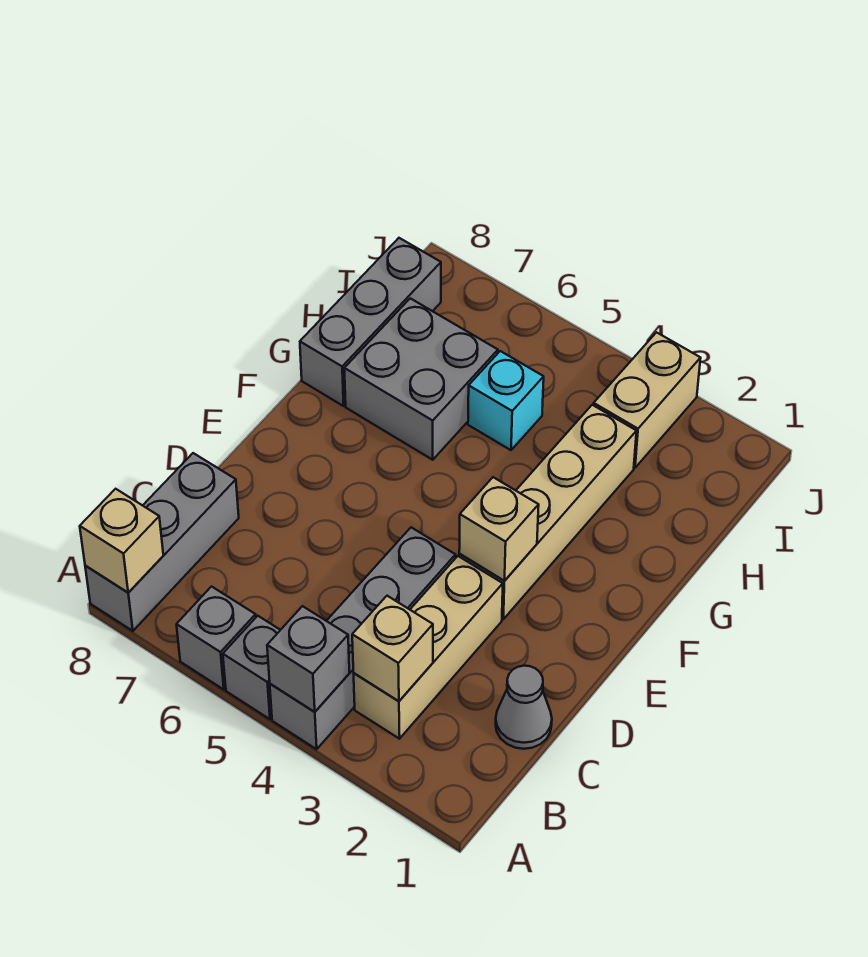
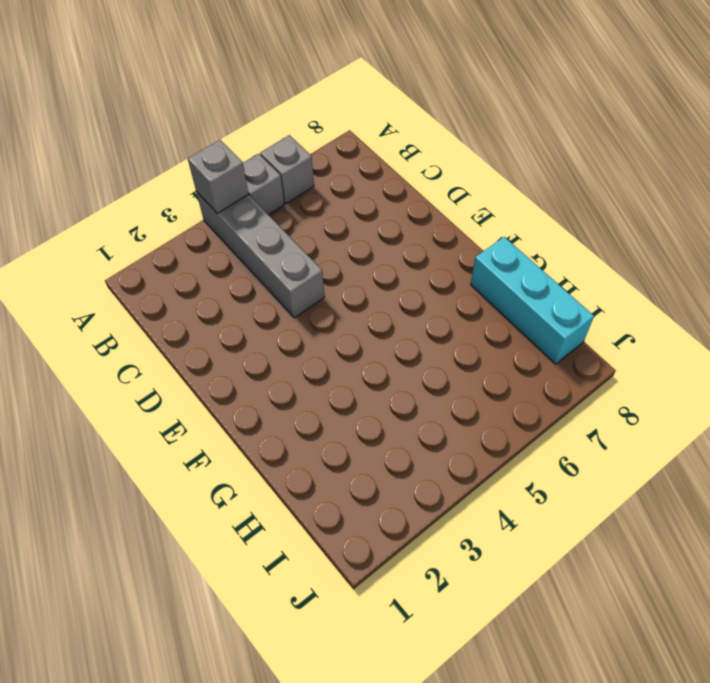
cyan brick G8:I8 level 1 -> grey brick G8:I8 level 1
none -> grey brick A8:C8 level 1
none -> tan brick B3:D3 level 1
none -> grey cone C1 level 1

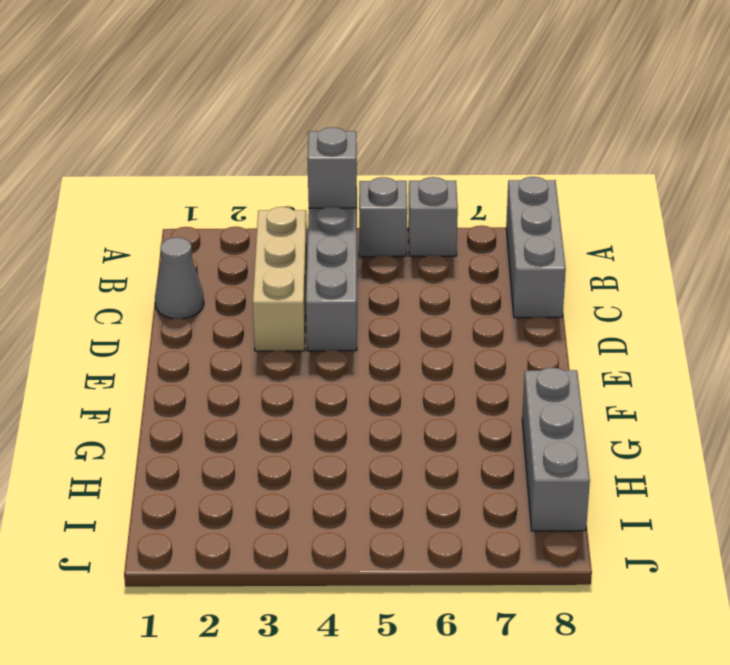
none -> tan brick E3:H3 level 1
none -> grey brick G6:H7 level 1
none -> cyan brick H5 level 1

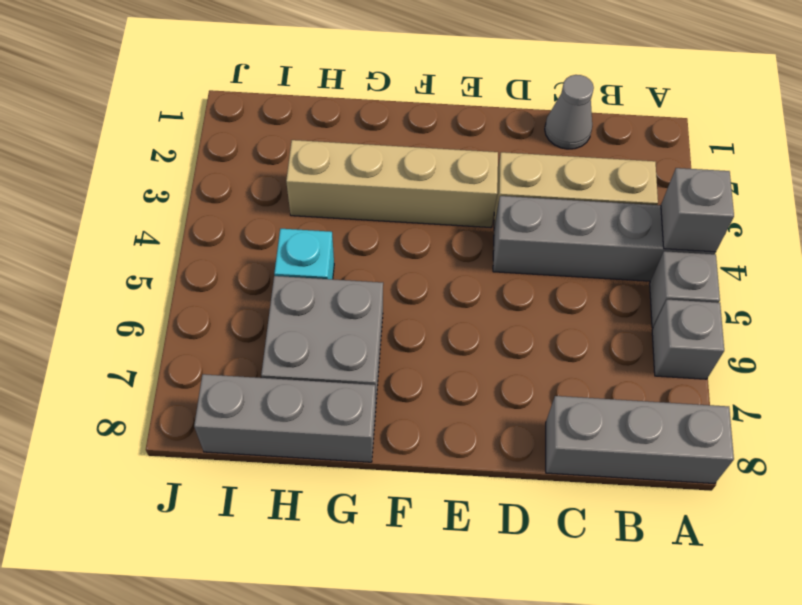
none -> tan brick I3:J3 level 1
none -> tan brick A8 level 2
none -> tan brick B3 level 2

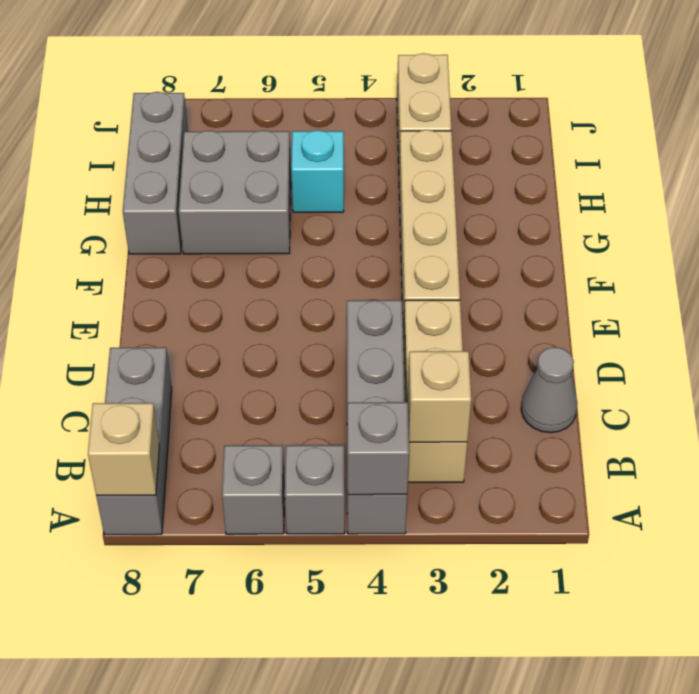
none -> tan brick E3 level 2

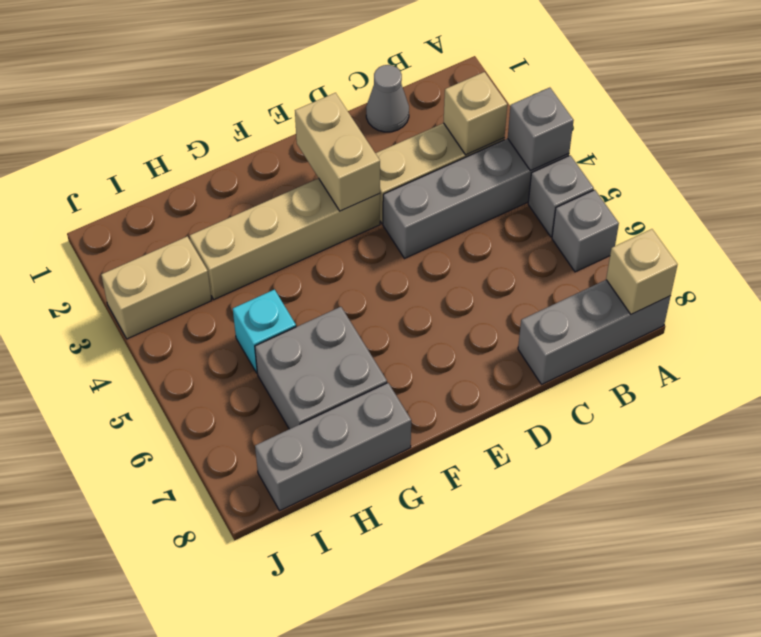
tan brick E2:E3 level 2 -> tan brick E3 level 2

